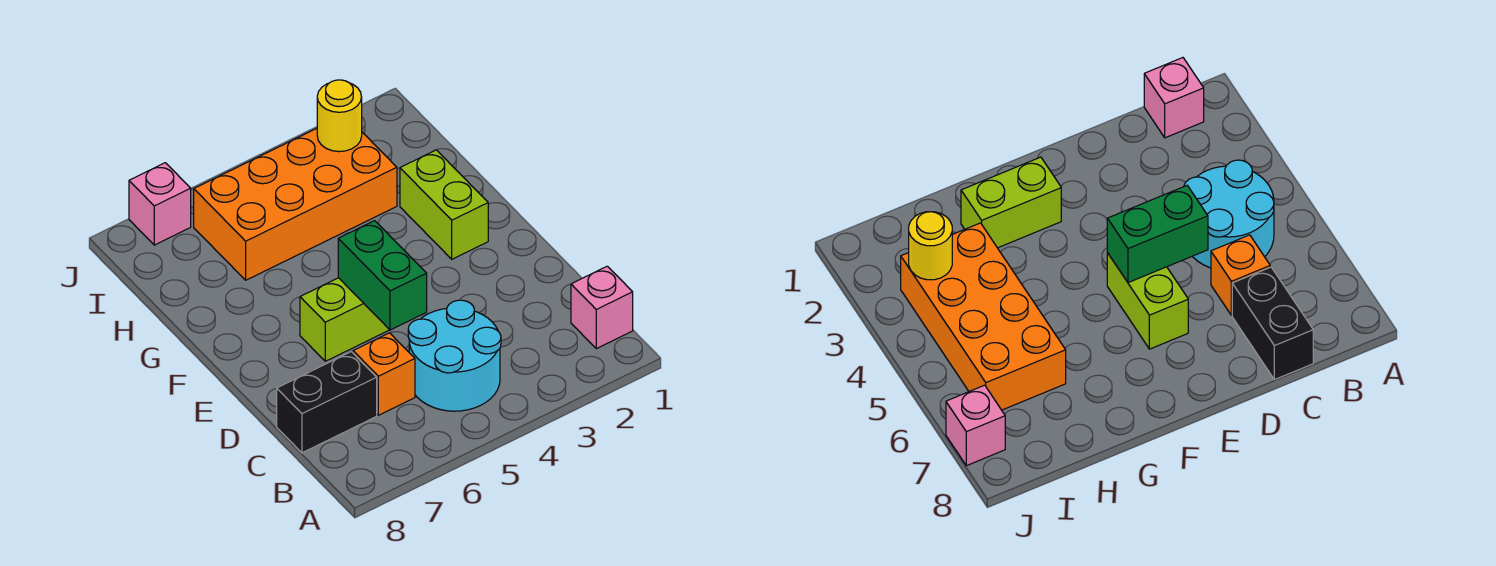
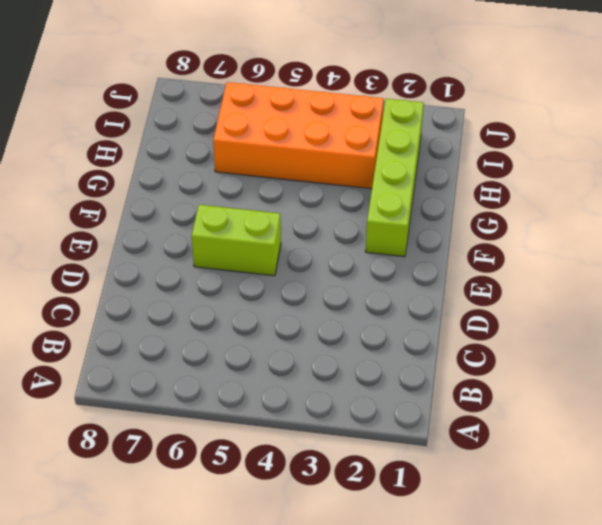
lime brick F2:I2 level 1 -> lime brick F2:G2 level 1
none -> pink brick B1 level 1
none -> cyan round brick B4:C5 level 1

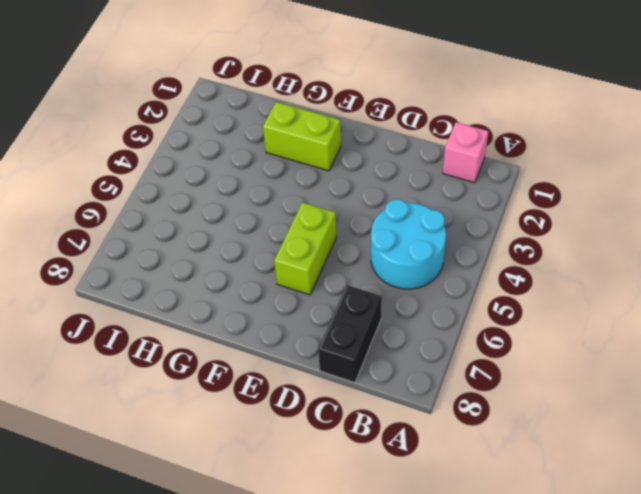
none -> orange brick C6 level 1
none -> orange brick H3:I6 level 1

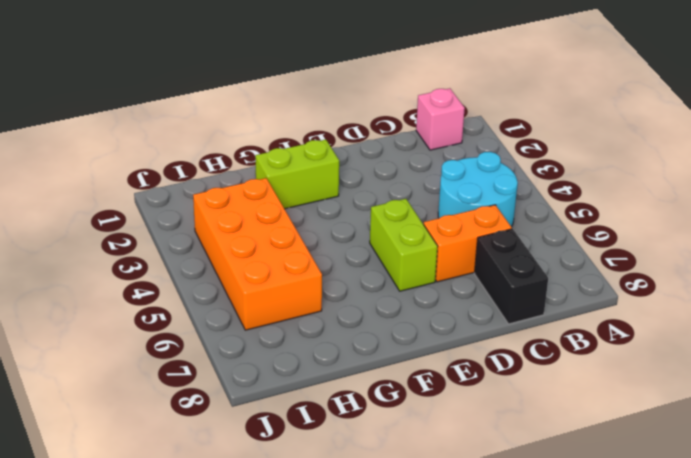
orange brick C6:D6 level 1 -> orange brick C6 level 1
none -> pink brick J7 level 1
none -> green brick D5:E5 level 2

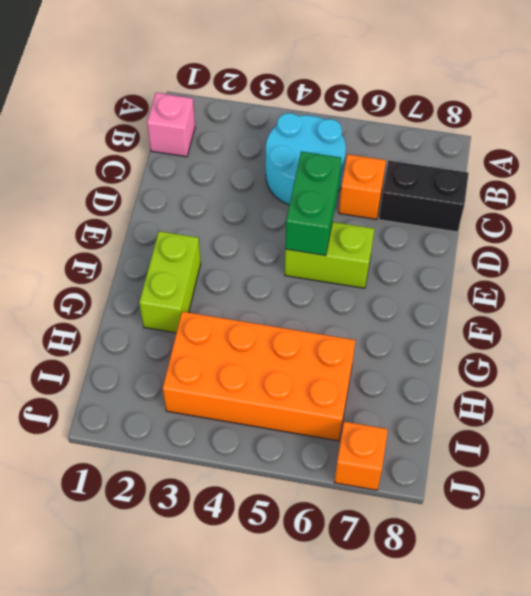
orange brick J7 level 1 -> pink brick J7 level 1
none -> yellow round brick I3 level 2

